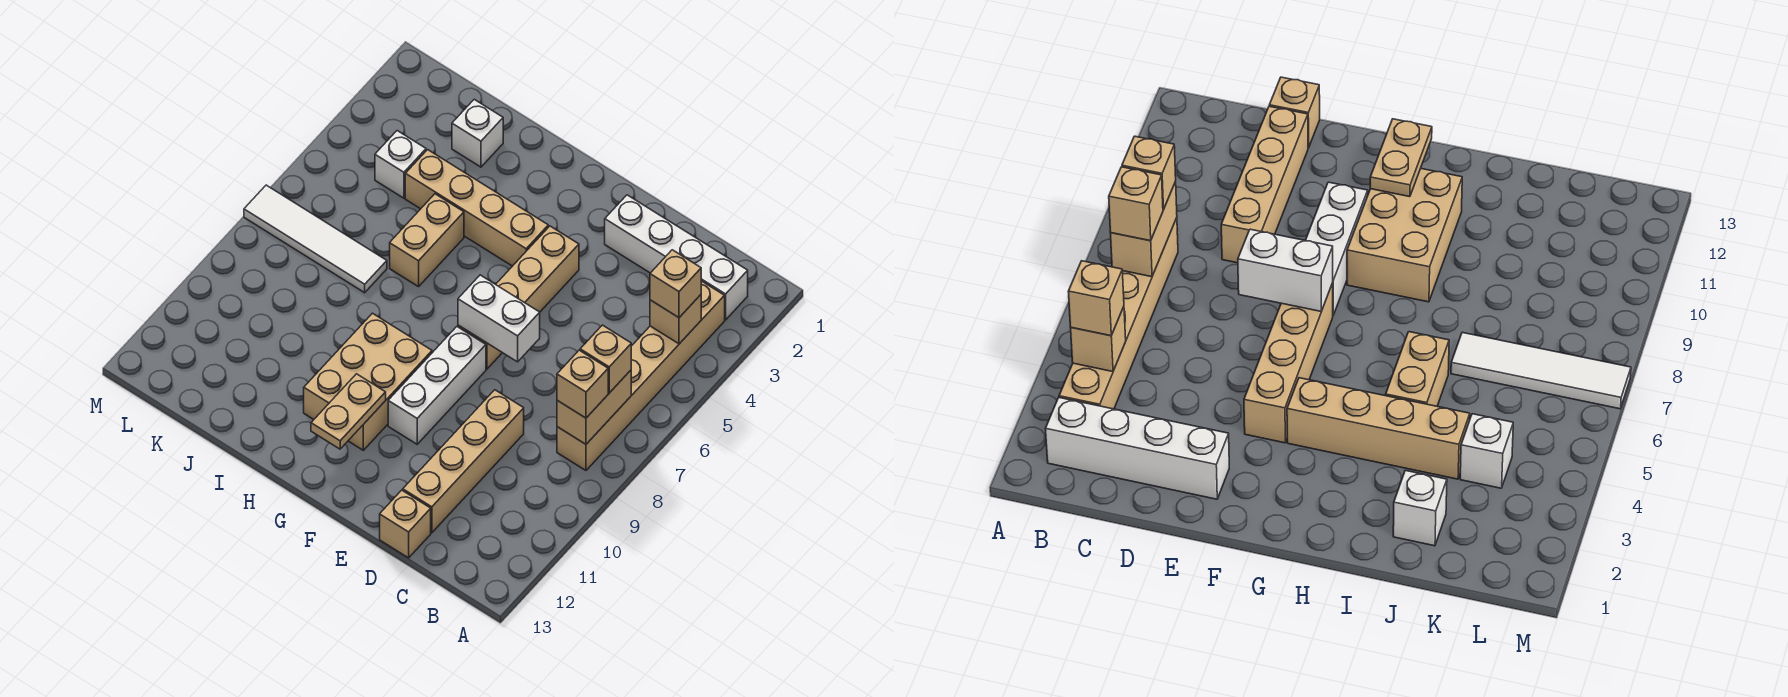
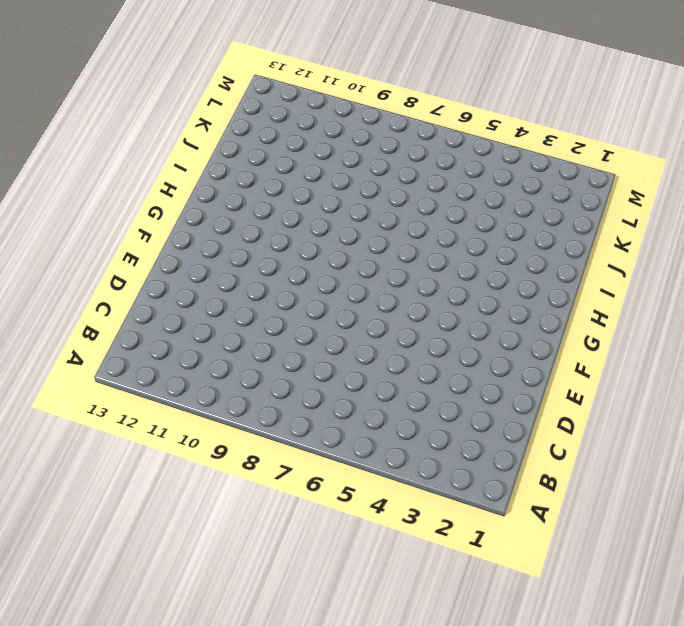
none -> white brick B2:E2 level 1
none -> tan brick B3:B8 level 1
none -> tan brick D9:D12 level 1

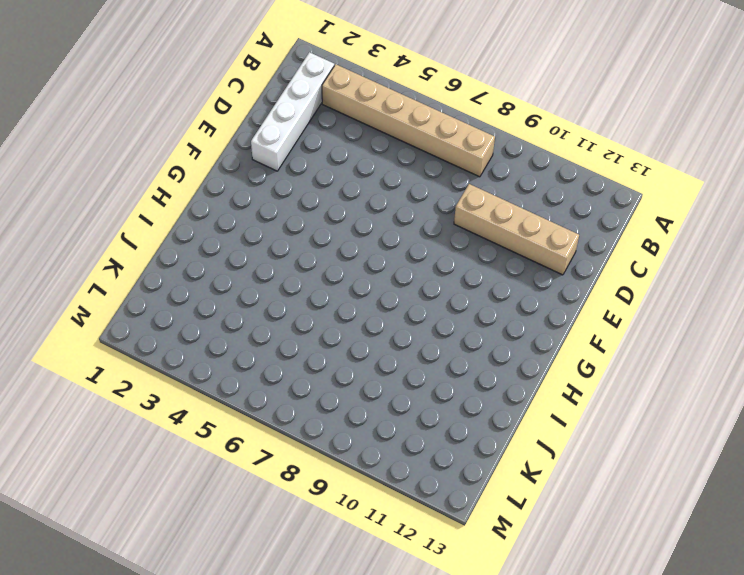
none -> tan brick D13 level 1
none -> tan brick F4:F7 level 1
none -> white brick F8:F10 level 1

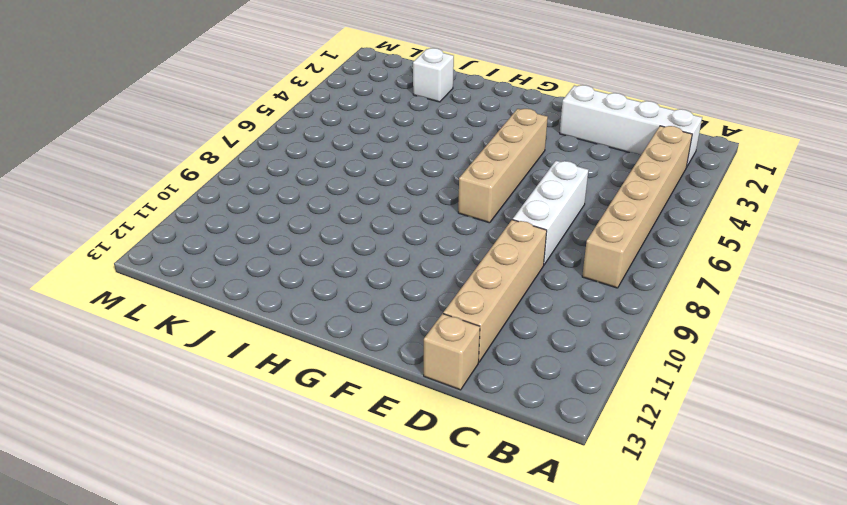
white brick D6:D8 level 1 -> white brick F8:F10 level 1
none -> tan brick G4:J4 level 1
none -> tan brick G9:H11 level 1
none -> tan brick I5:I6 level 1

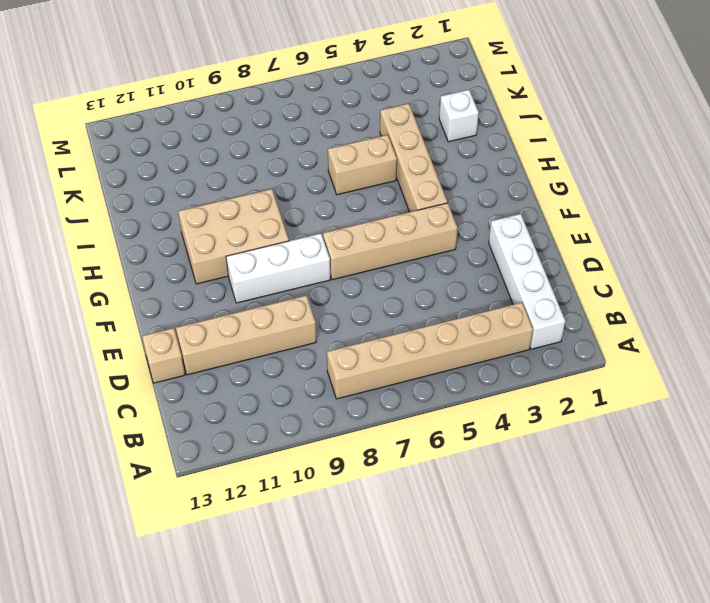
none -> white tile J7:M7 level 1
none -> white brick K4 level 1
none -> tan brick B4 level 2

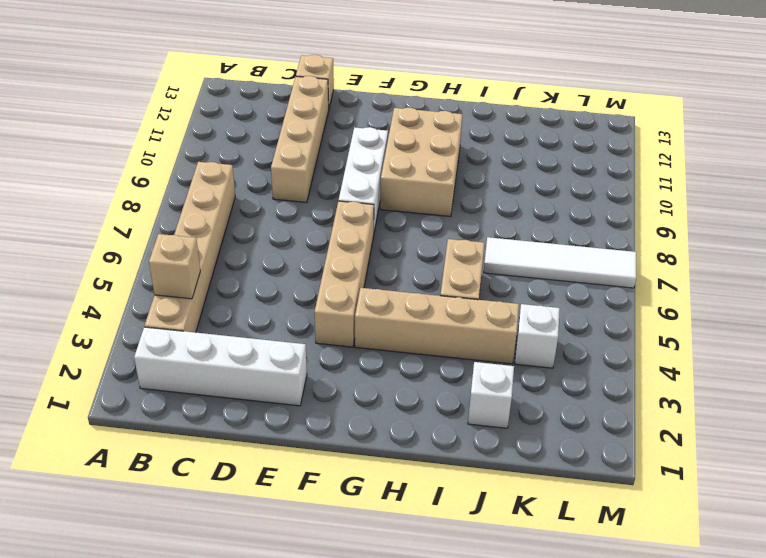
none -> tan brick B7:B8 level 2
none -> white brick E7:F7 level 2
none -> tan plate G11:G12 level 2

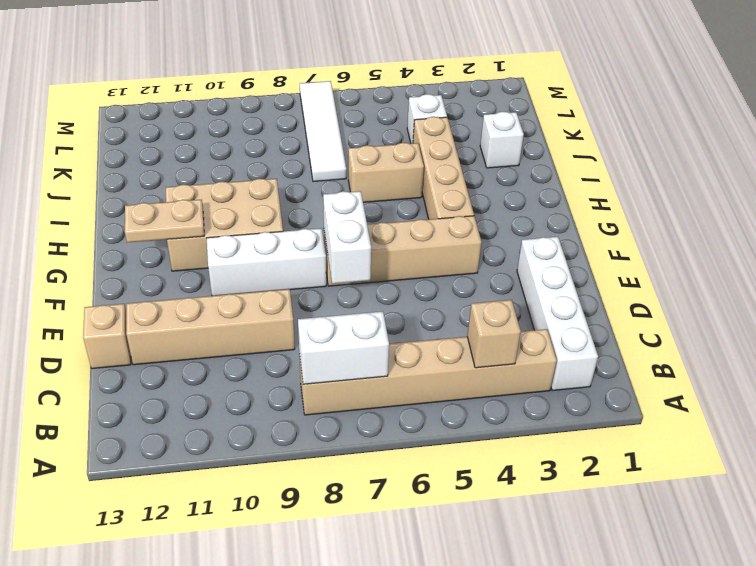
white brick B7:B8 level 2 -> tan brick B7:B8 level 2
none -> tan brick B4 level 3
none -> tan brick B7 level 3
none -> tan brick B8 level 3

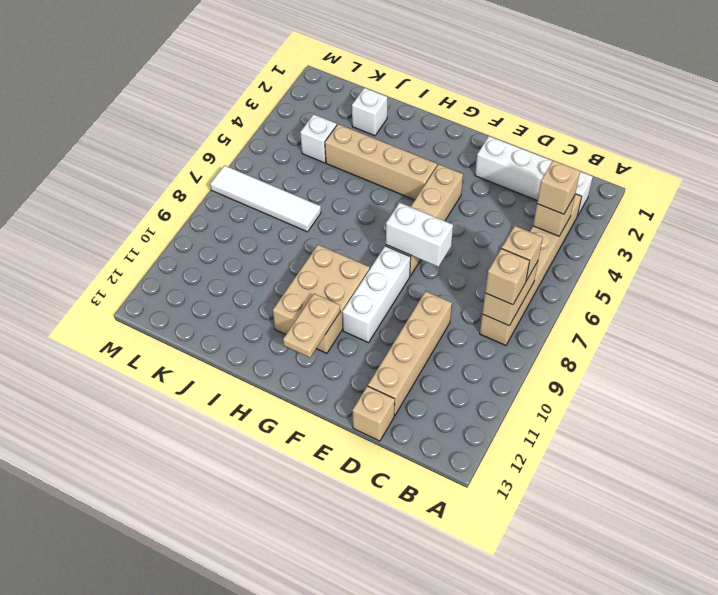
none -> tan brick I5:I6 level 1

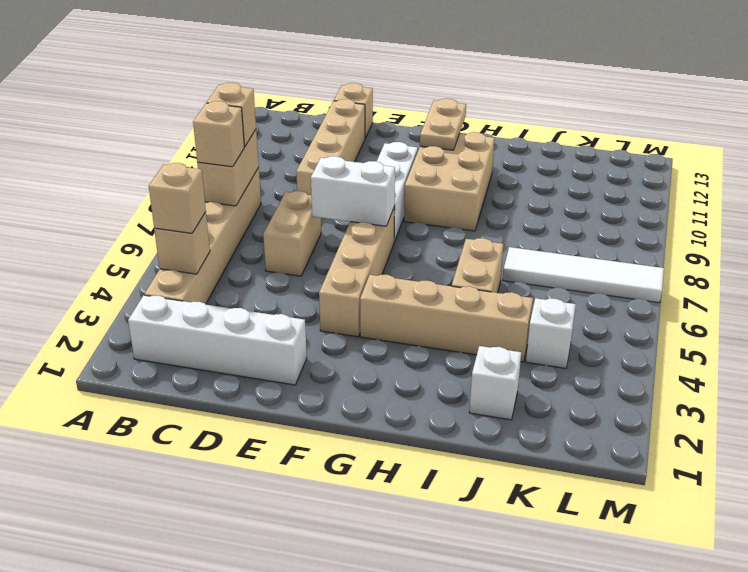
tan brick D6:D7 level 1 -> none

